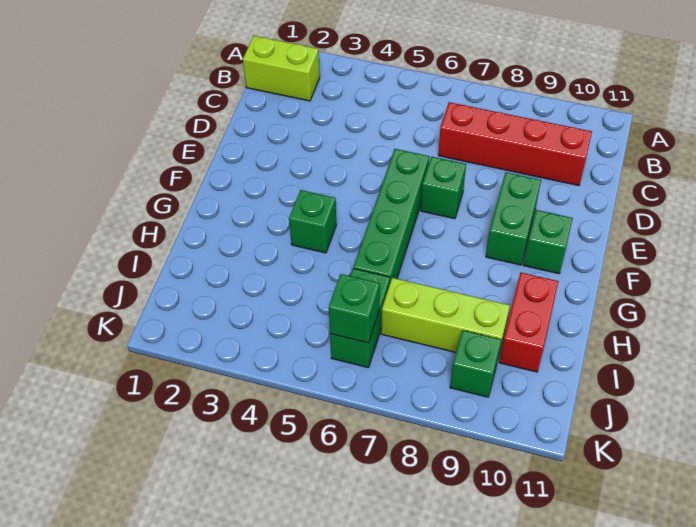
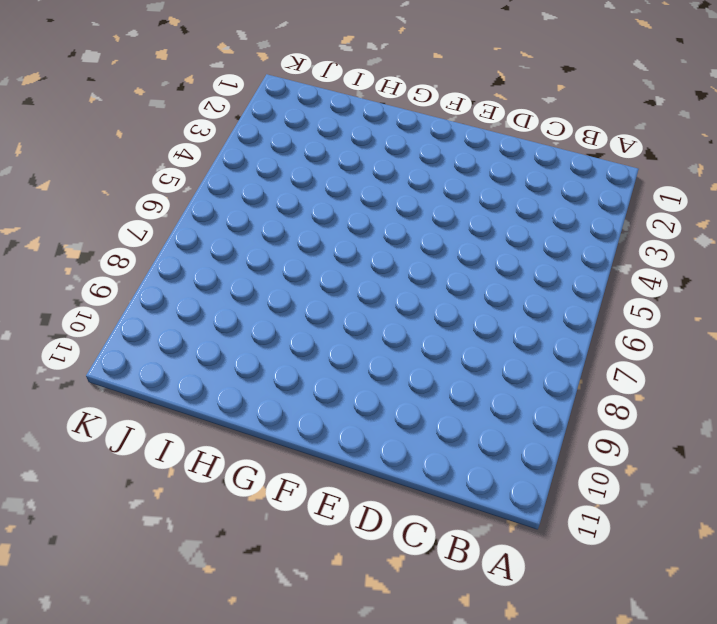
none -> lime brick B1:B2 level 1
none -> red brick C7:C10 level 1
none -> green brick E6:H6 level 1

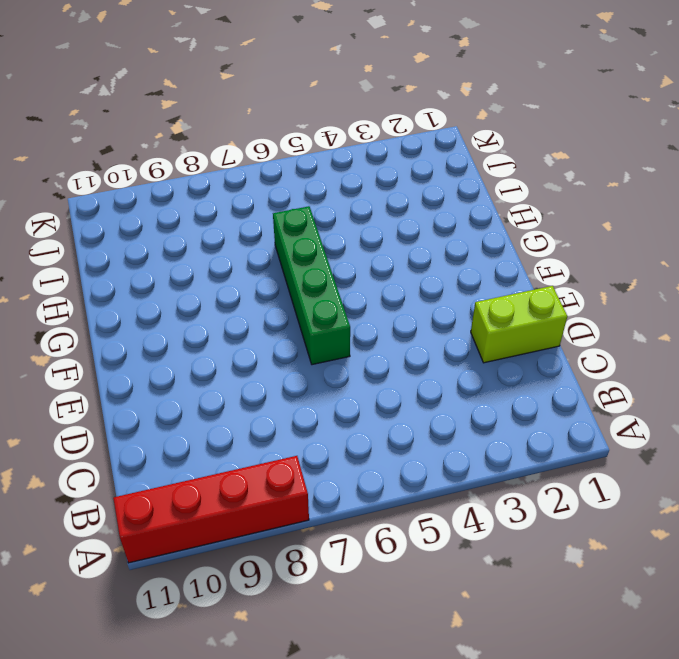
red brick A8:A11 level 1 -> red brick C7:C10 level 1
lime brick D1:D2 level 1 -> lime brick B1:B2 level 1
none -> green brick E7 level 1
none -> green brick E9:F9 level 1
none -> green brick F10 level 1

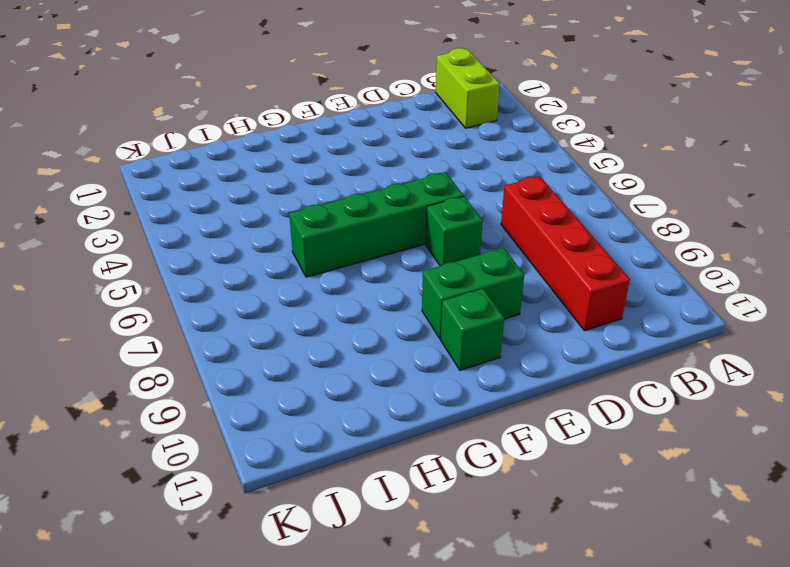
none -> green brick G4 level 1
none -> red brick H10:I10 level 1
none -> green brick I6:J6 level 1

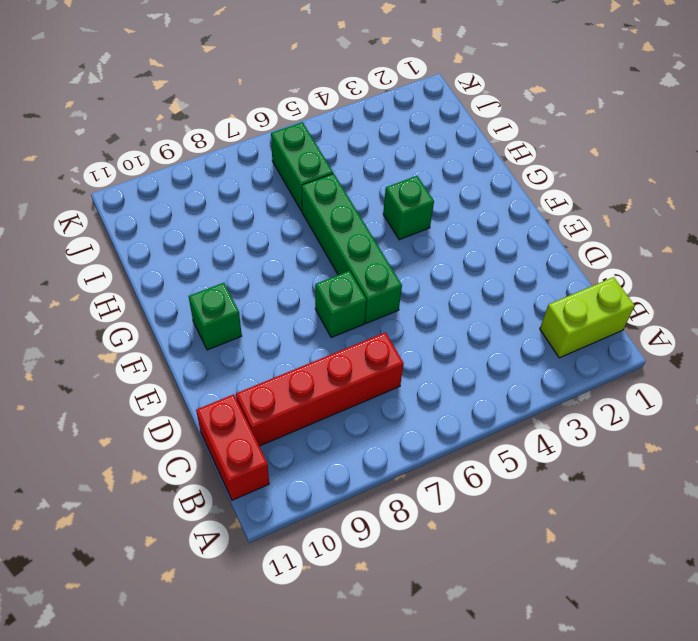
red brick B11:C11 level 1 -> red brick H10:I10 level 1
none -> green brick E9:F9 level 1
none -> lime brick I7:I9 level 1
none -> green brick J9 level 1

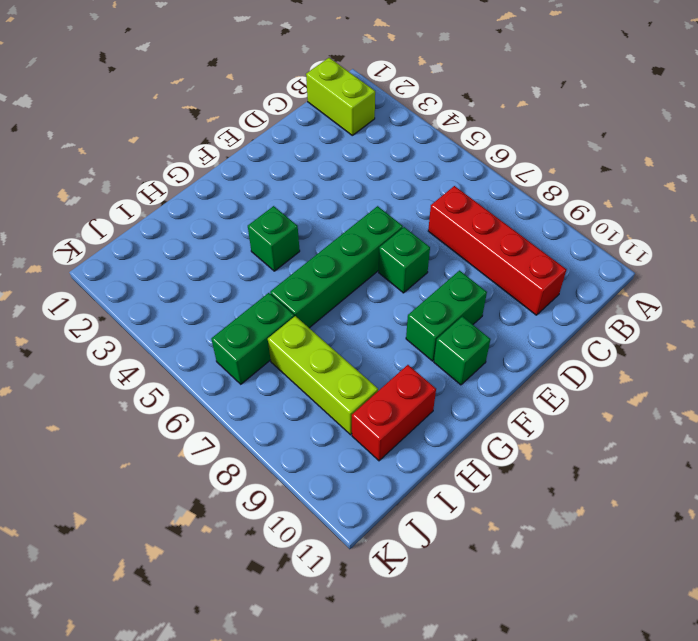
none -> green brick J9 level 1
none -> green brick J6 level 2

